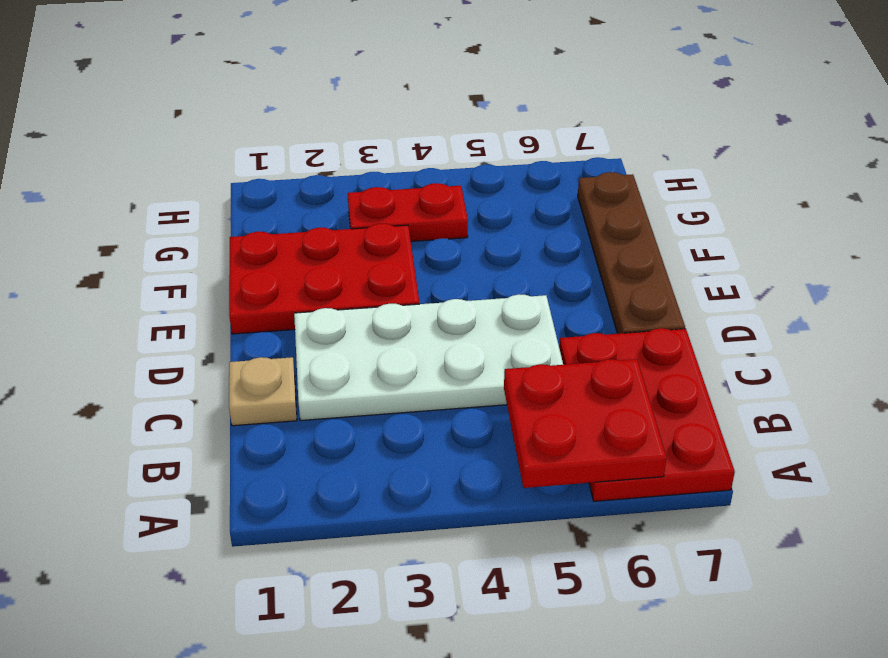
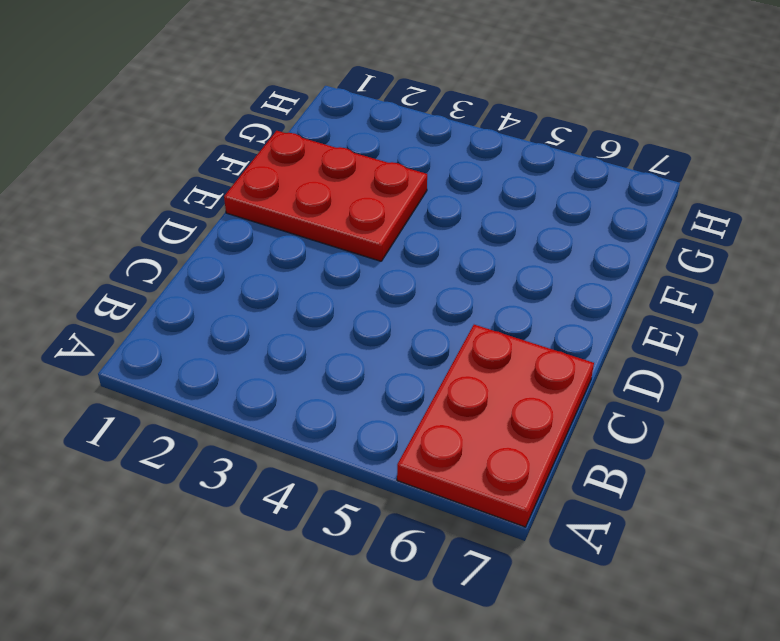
none -> tan plate C1 level 1
none -> white plate C2:D5 level 1

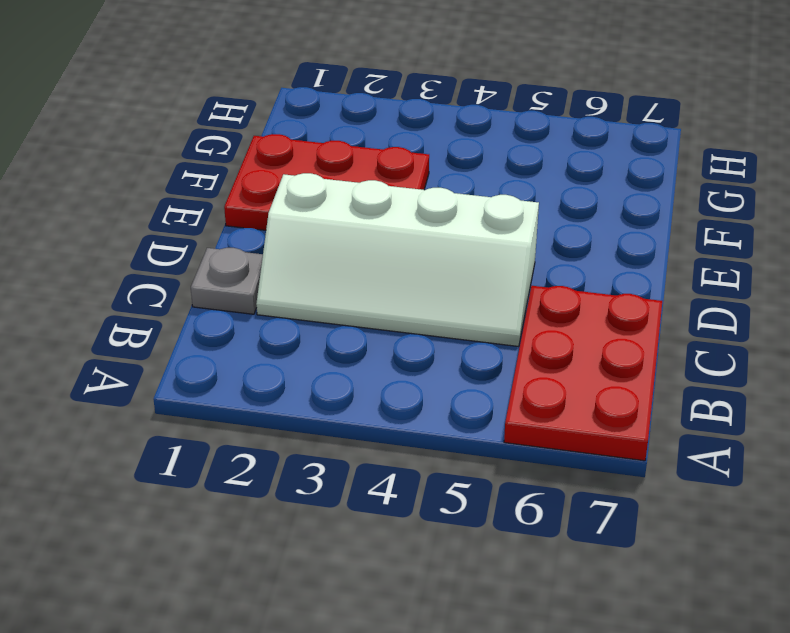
grey plate C1 level 1 -> tan plate C1 level 1
white slope C2:D5 level 1 top D -> white plate C2:D5 level 1
none -> brown plate D7:G7 level 1
none -> red plate G3:G4 level 1

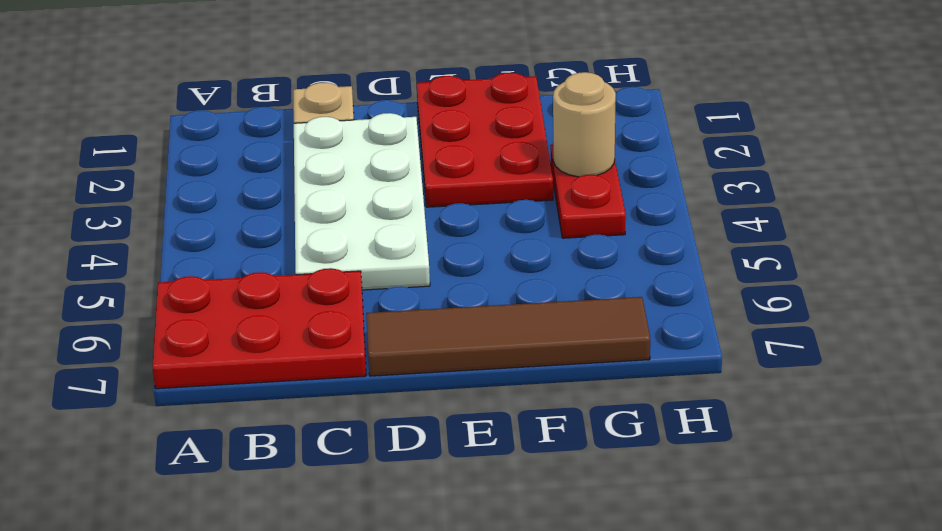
brown tile D7:G7 level 1 -> brown plate D7:G7 level 1
tan round brick G3 level 2 -> none
none -> red plate A5:B6 level 2

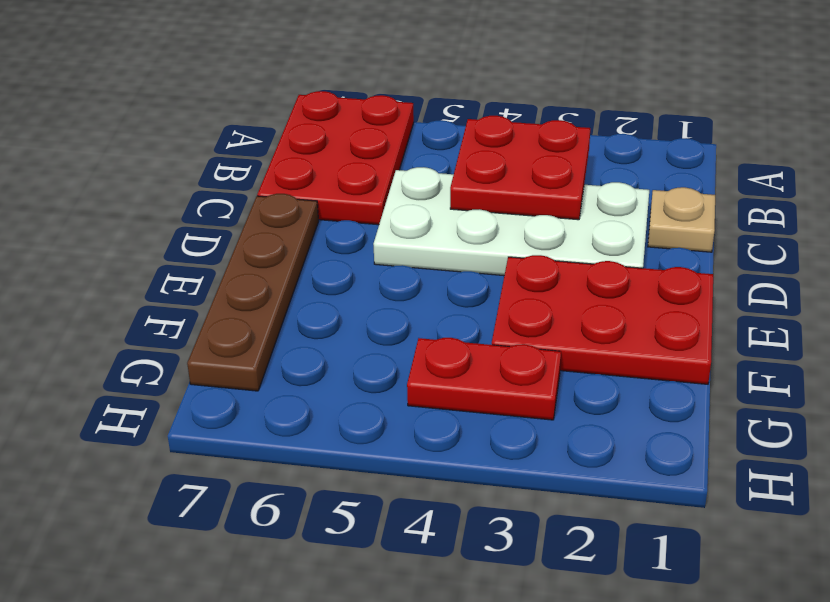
red plate B3:C4 level 2 -> red plate A5:B6 level 2

